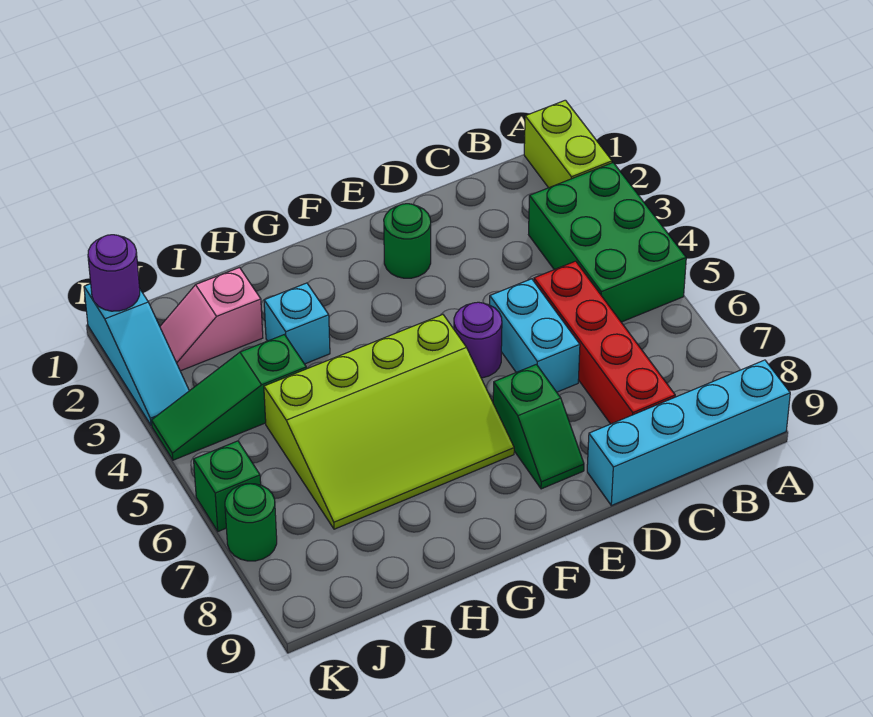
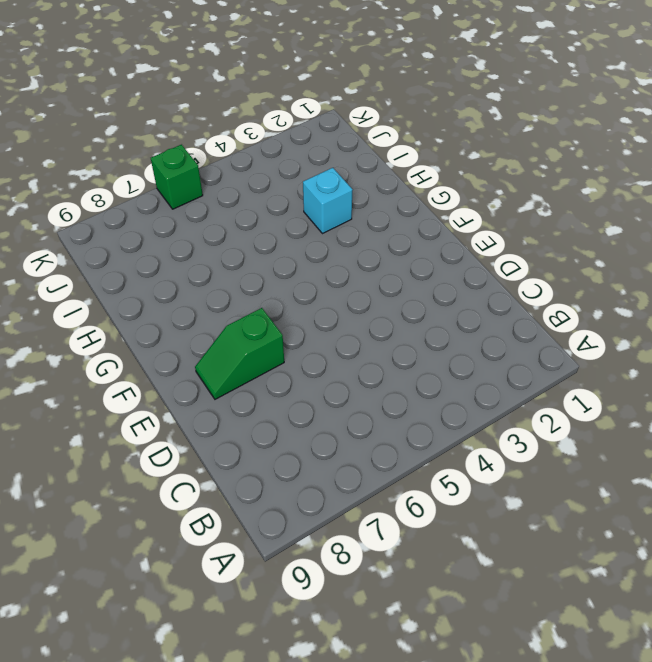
none -> lime brick A1:A2 level 1
none -> green brick A3:B5 level 1
none -> cyan brick A9:D9 level 1

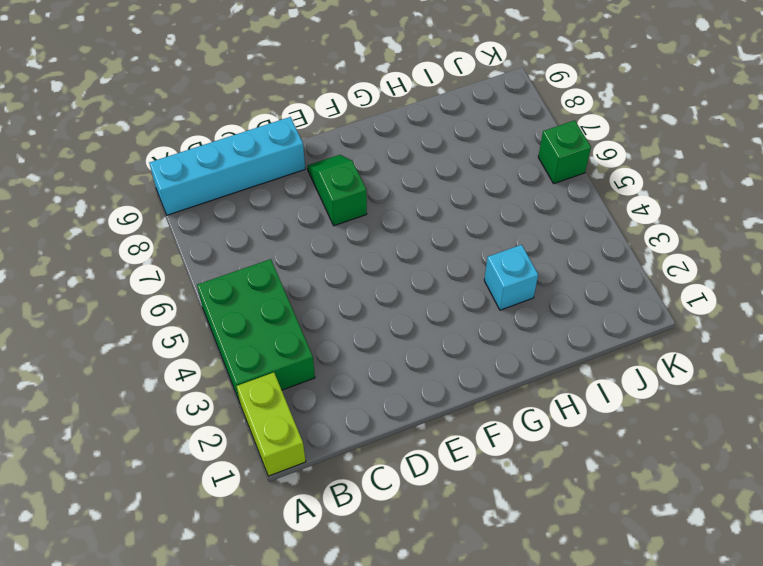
none -> red brick C5:C8 level 1
none -> cyan brick D5:D6 level 1
none -> green round brick E2 level 1

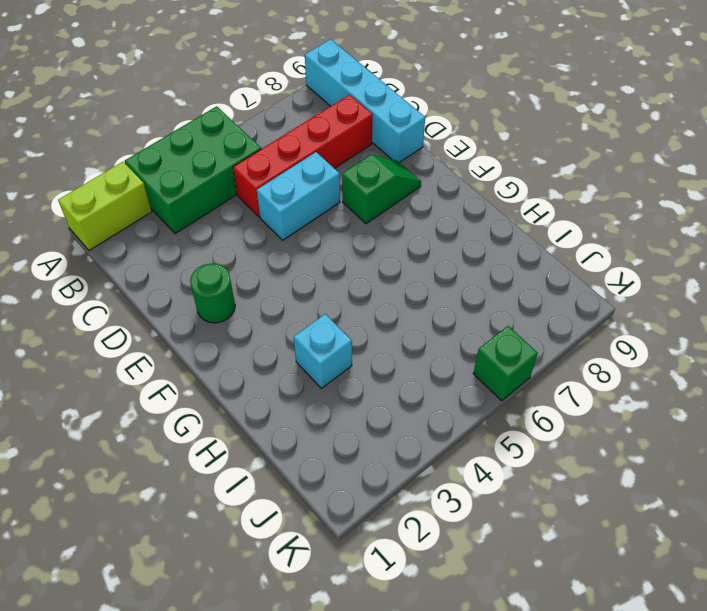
none -> purple round brick E5 level 1
none -> lime slope F5:I7 level 1 top 5
none -> pink slope I2:J2 level 1 top I

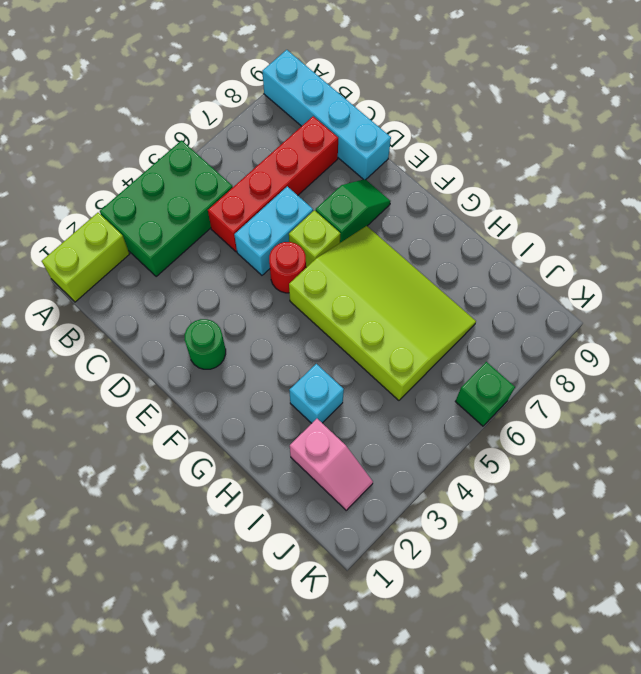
red round brick E5 level 1 -> purple round brick E5 level 1
lime brick E6 level 1 -> none
none -> green slope I4:K4 level 1 top I
none -> cyan slope K1:K3 level 1 top 1
none -> green round brick K7 level 1

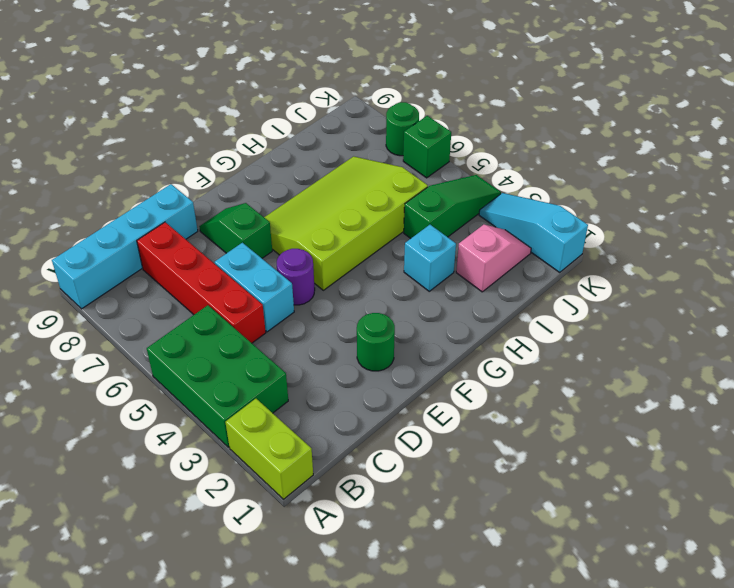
none -> purple round brick K1 level 2

